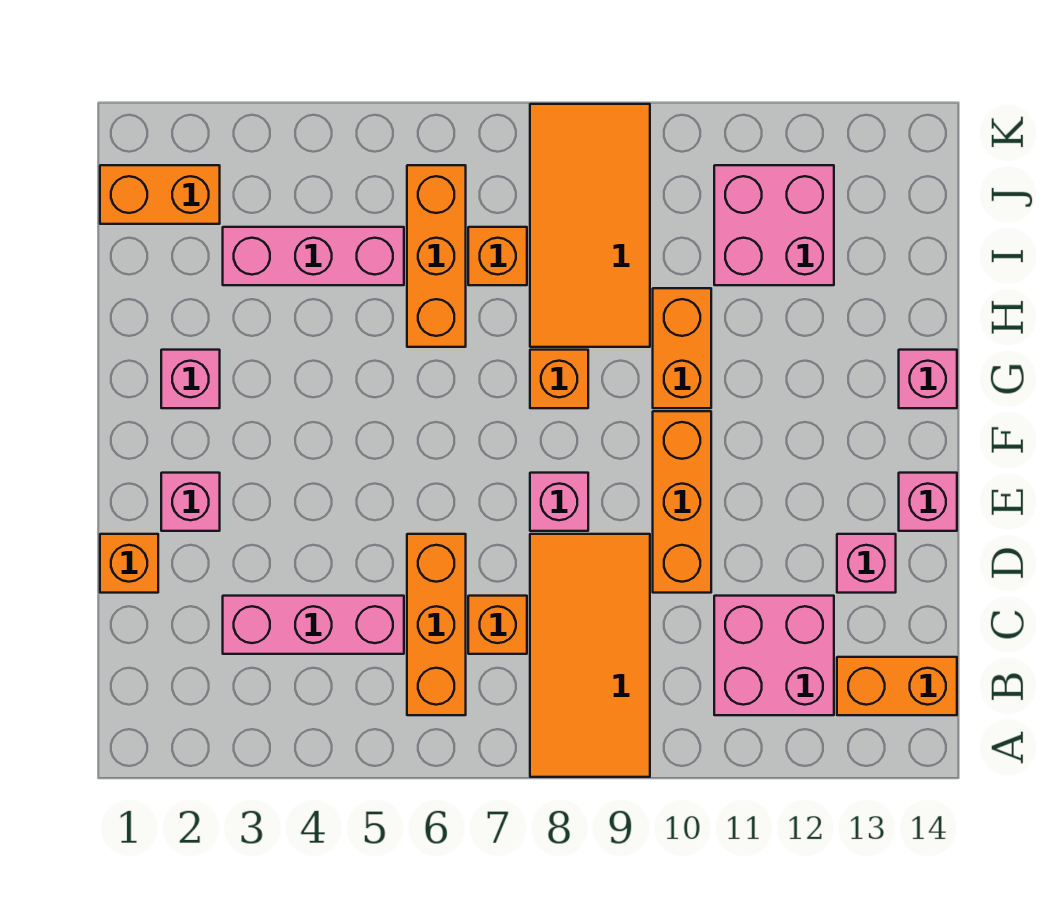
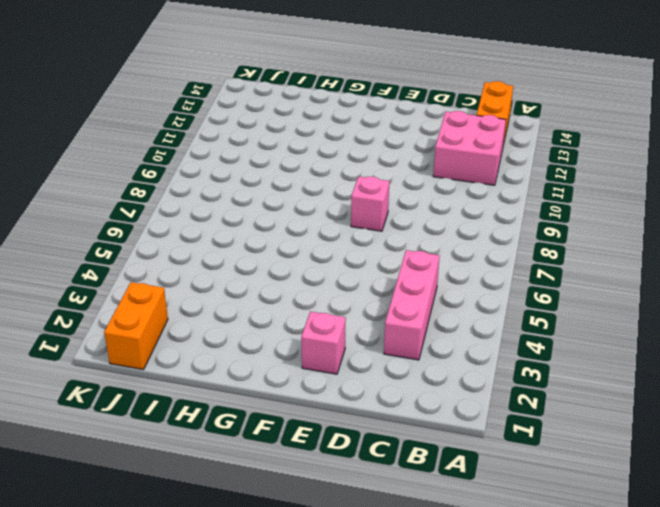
none -> orange tile A8:D9 level 1
none -> orange brick B6:D6 level 1
none -> orange brick C7 level 1

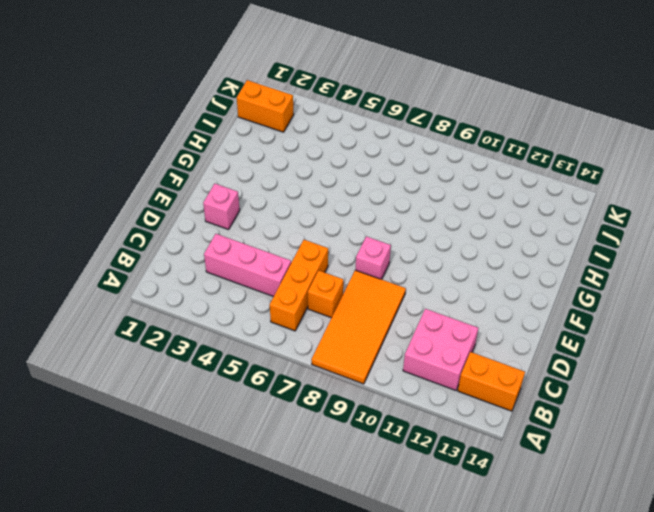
none -> orange brick D1 level 1
none -> orange brick D10:F10 level 1
none -> pink brick D13 level 1

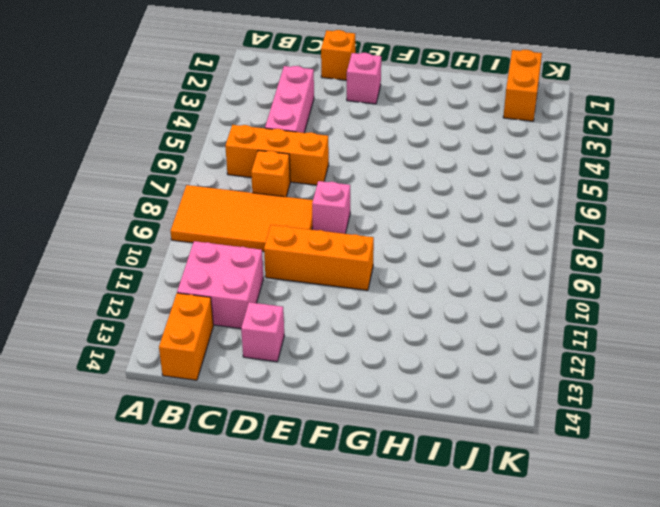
none -> pink brick E14 level 1
none -> pink brick G2 level 1
none -> orange brick G8 level 1

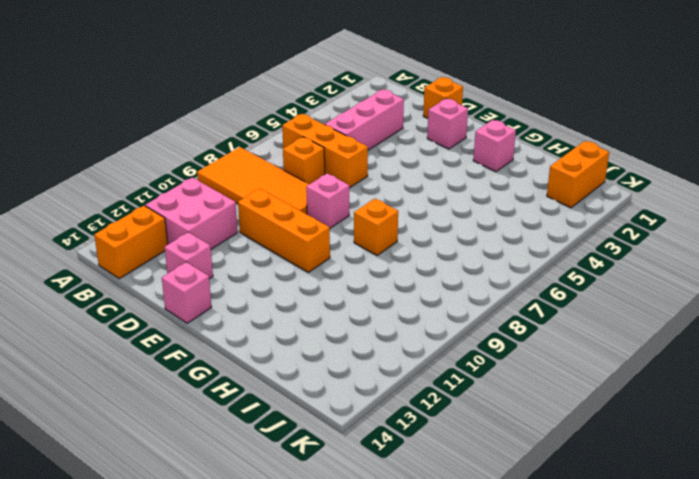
none -> orange brick G10:H10 level 1
none -> pink brick G14 level 1
none -> orange brick H6:J6 level 1

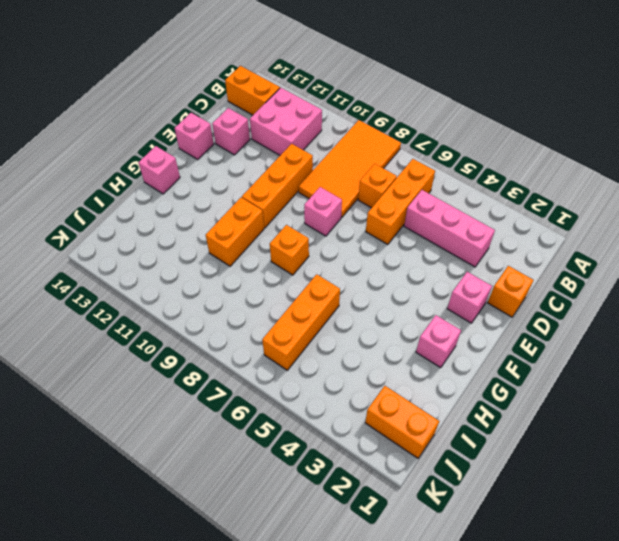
none -> orange tile H8:K9 level 1
none -> pink brick I3:I5 level 1
none -> orange brick I7 level 1

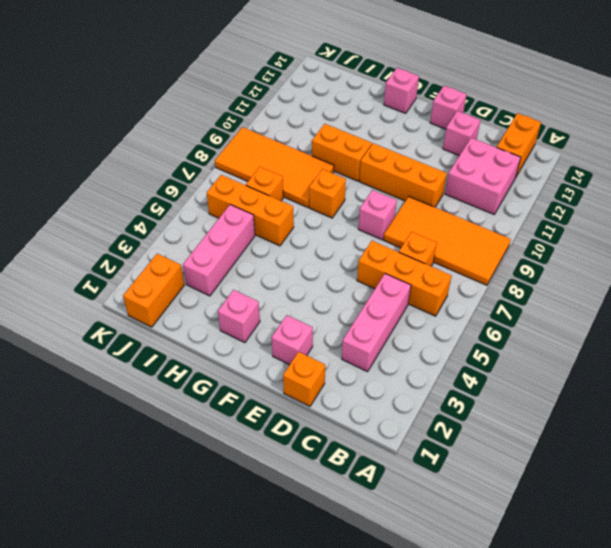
none -> pink brick I11:J12 level 1

